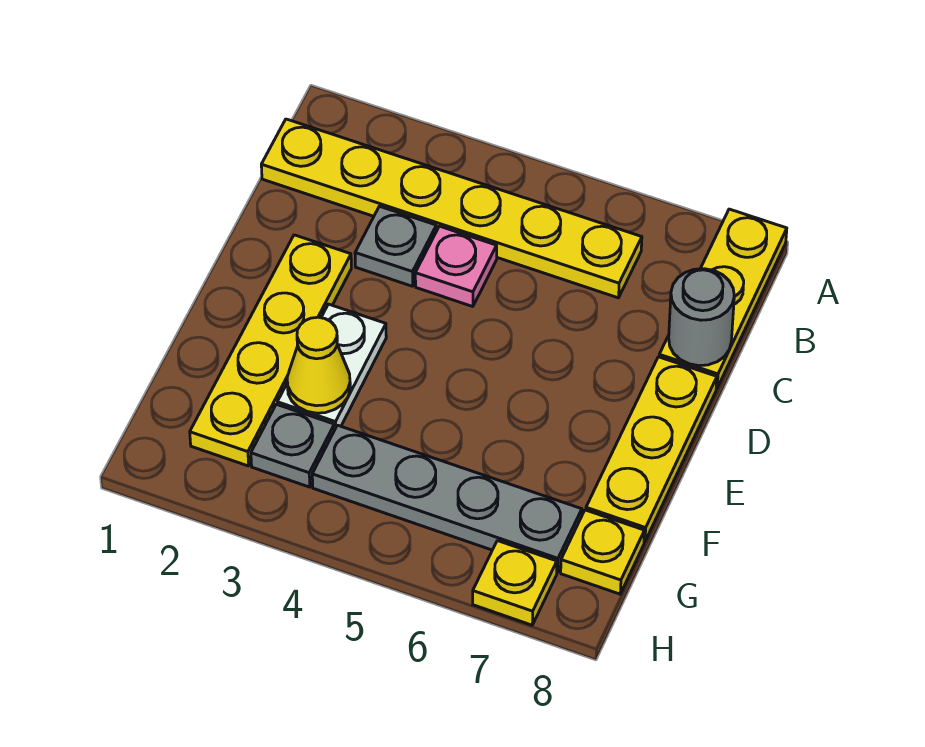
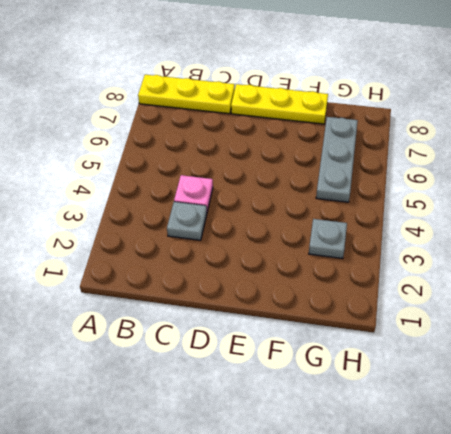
grey plate G5:G7 level 1 -> grey plate G4:G7 level 1
none -> yellow plate B1:B6 level 1
none -> yellow plate D2:G2 level 1
none -> white plate E3:F3 level 1

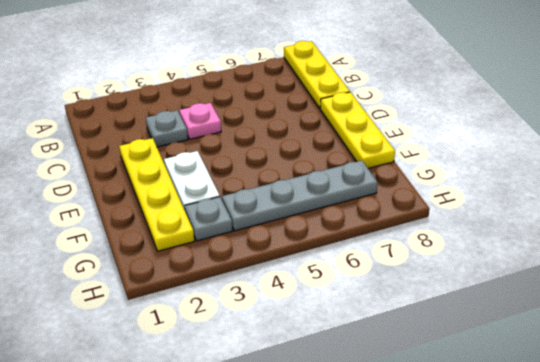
none -> yellow plate B1:B6 level 1
none -> yellow plate G8 level 1
none -> yellow plate H7 level 1

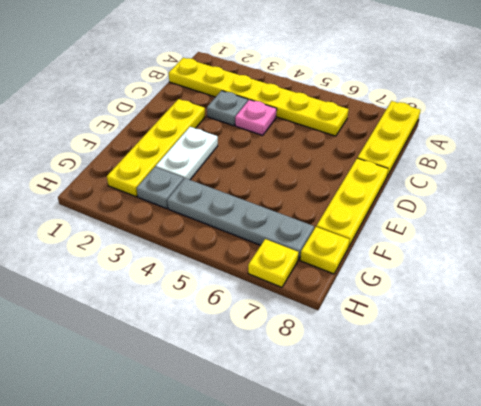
none -> grey round brick C8 level 2
none -> yellow cone F3 level 2

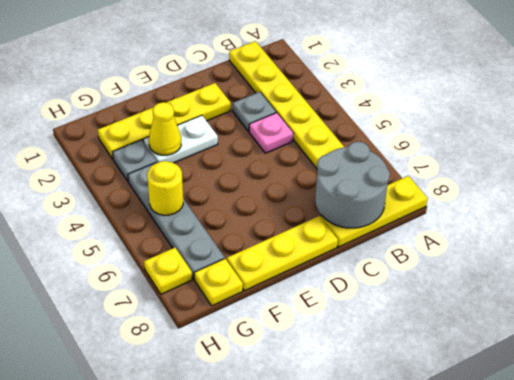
grey round brick B7:C8 level 2 -> grey round brick C8 level 2
yellow round brick G5 level 2 -> none

